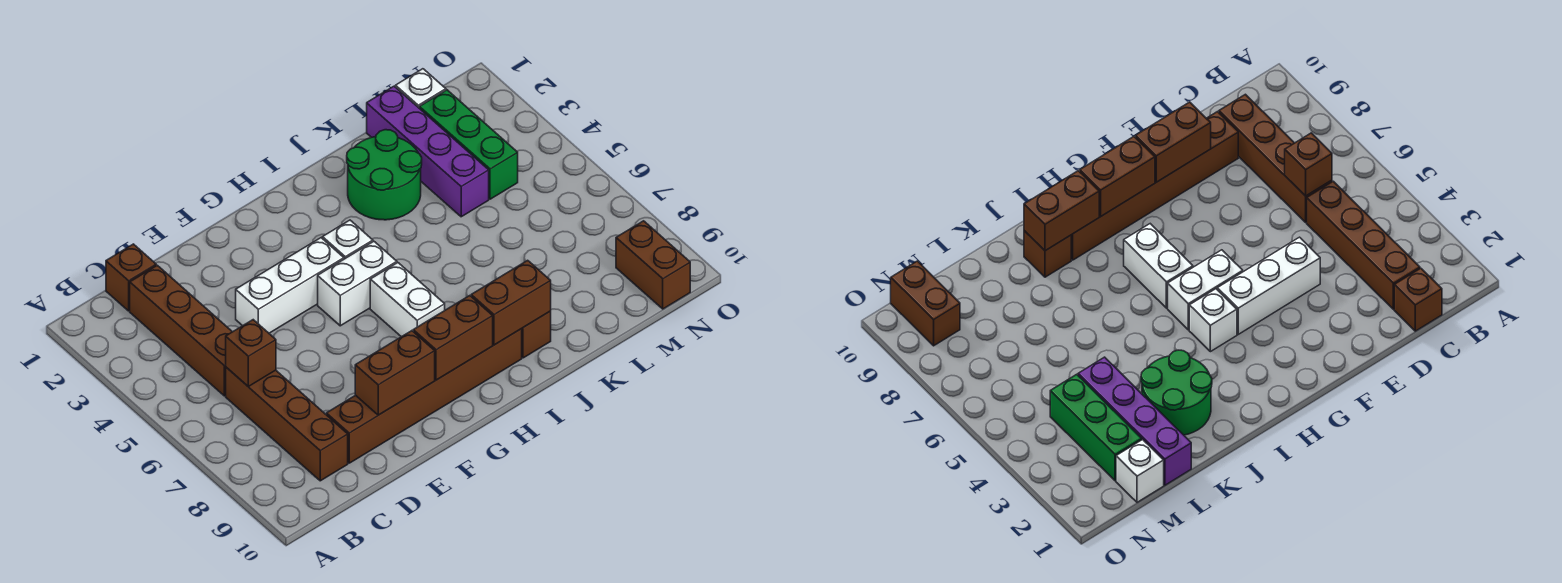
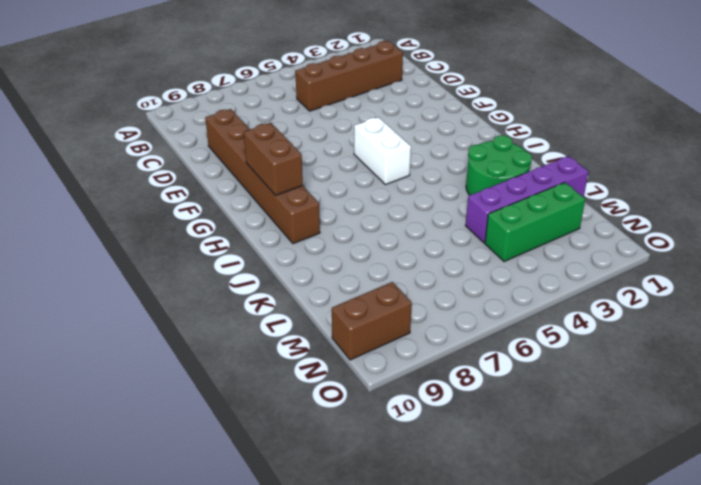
none -> brown brick C1 level 1
none -> brown brick C6:C9 level 1
none -> white brick E4:G4 level 1

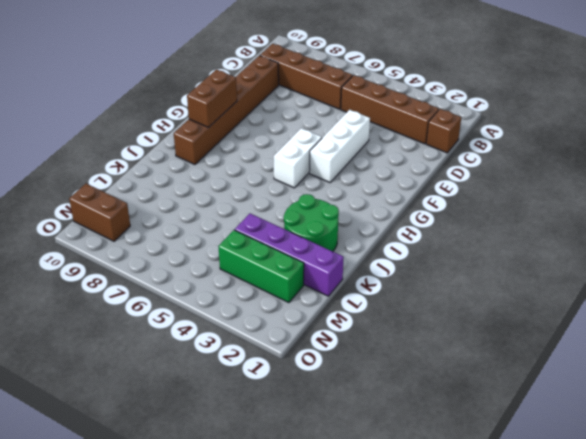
none -> white brick H4 level 1
none -> white brick H6:H7 level 1
none -> brown brick J9 level 1

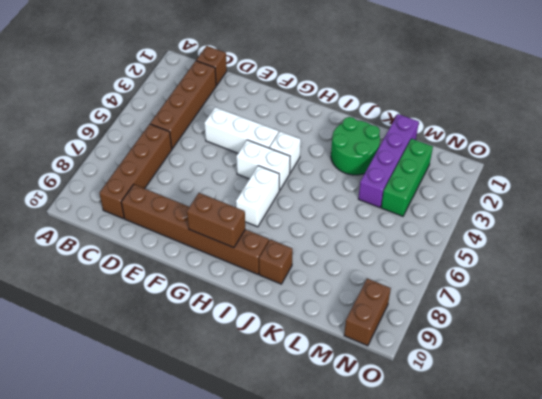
none -> white brick M1 level 1
none -> brown brick C6 level 2
none -> brown brick E9:F9 level 2

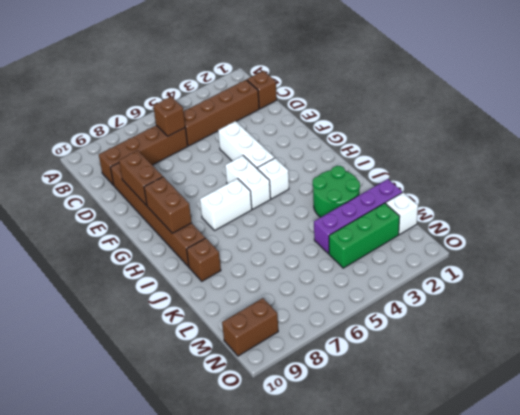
none -> brown brick I9:J9 level 2

